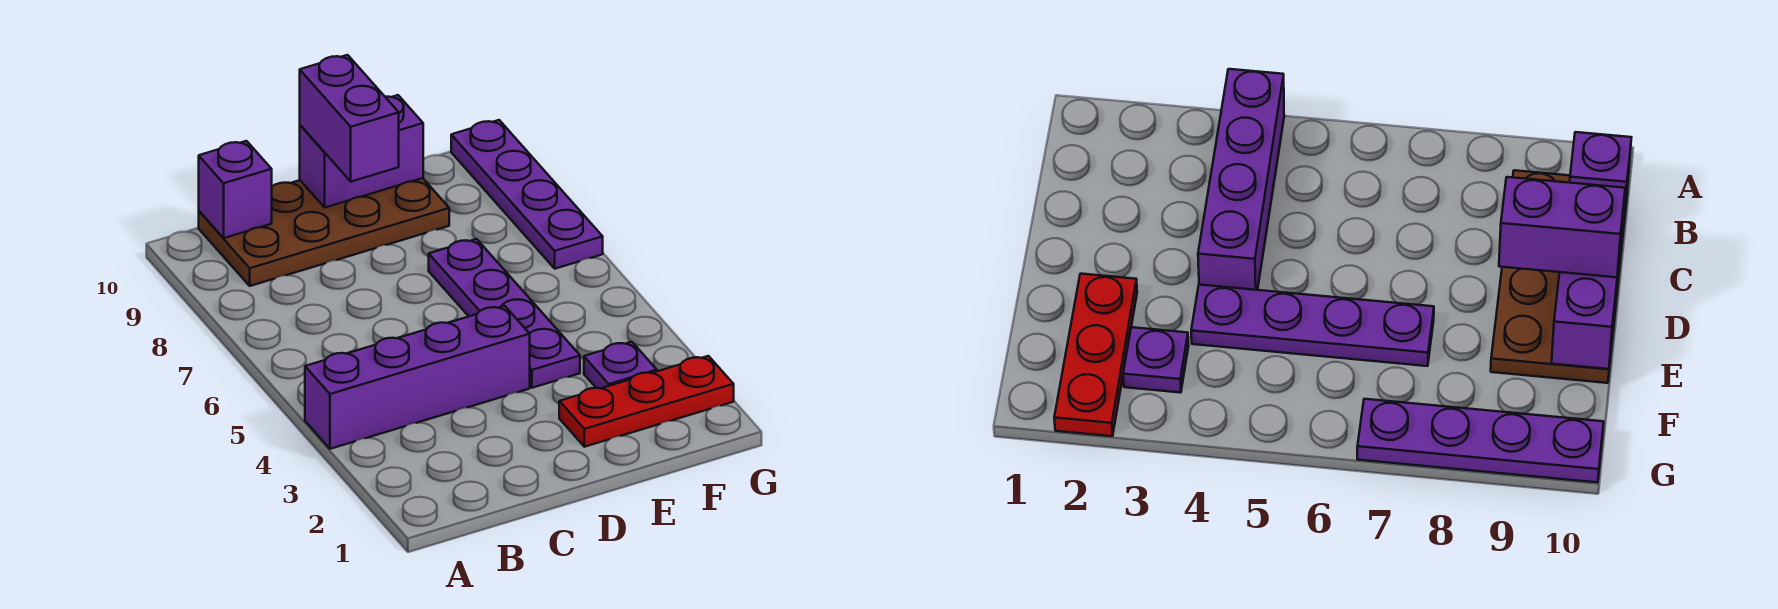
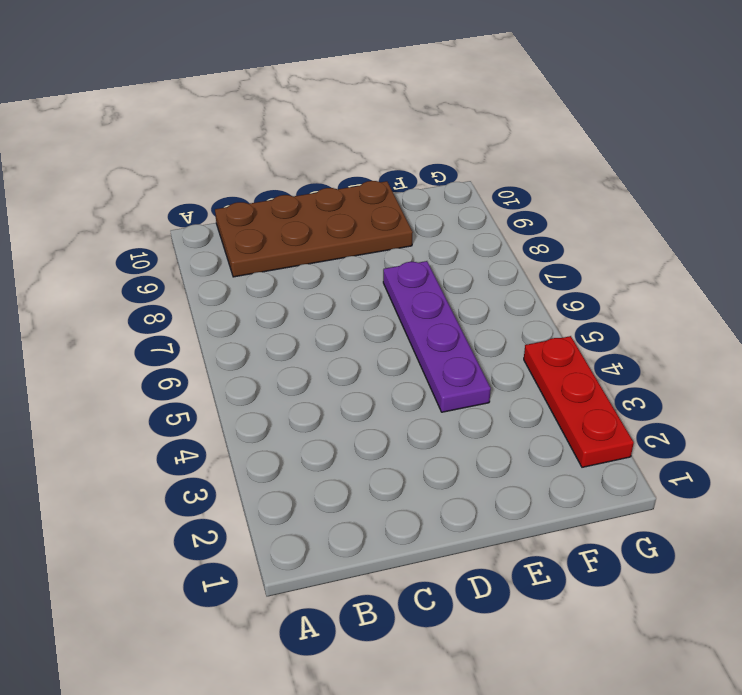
red plate G2:G4 level 1 -> red plate E2:G2 level 1
none -> purple brick A4:D4 level 1
none -> purple plate F3 level 1

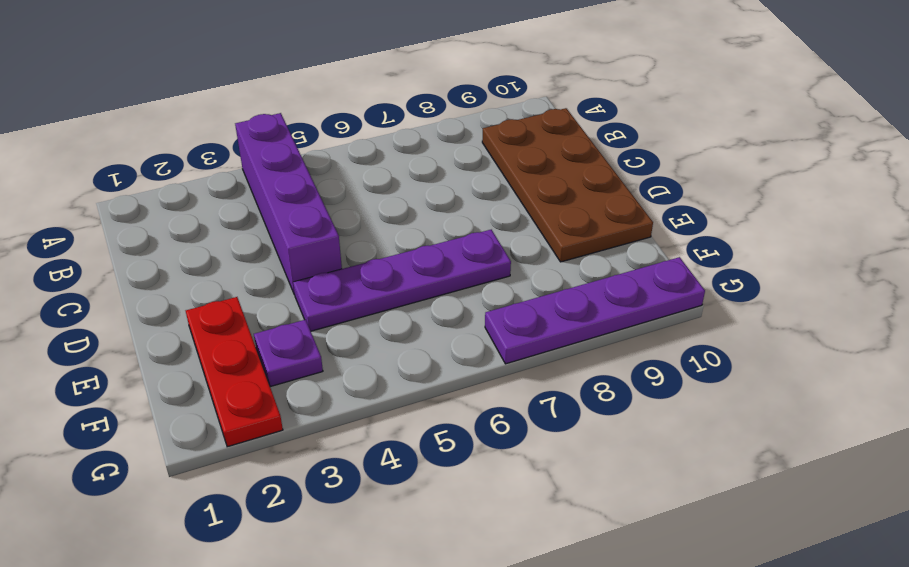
none -> purple brick B10 level 2
none -> purple brick D10:E10 level 2

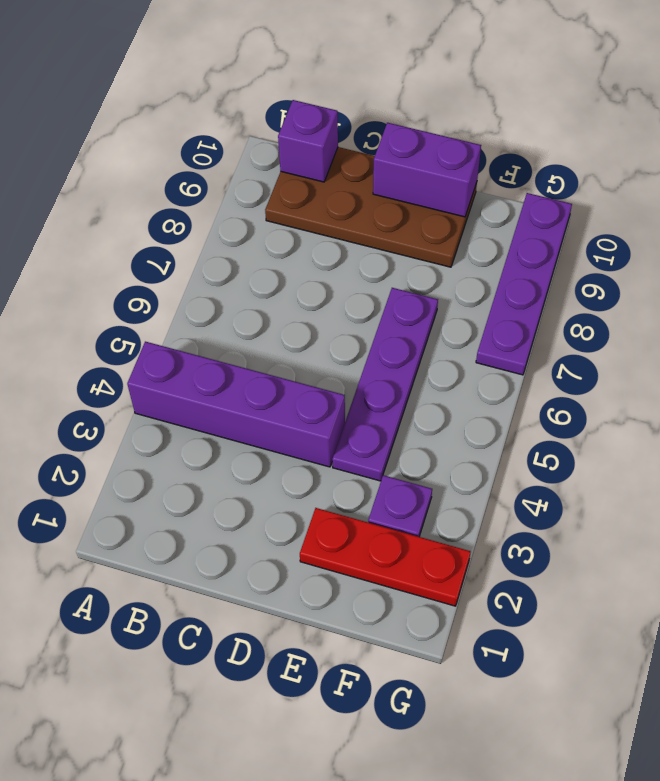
none -> purple brick D9:D10 level 3

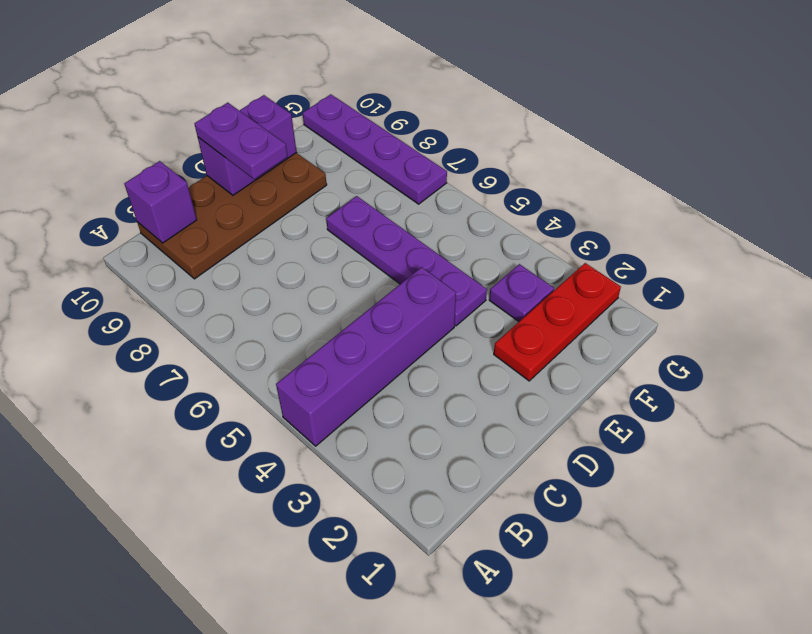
purple plate D9:D10 level 3 -> purple brick D9:D10 level 3

